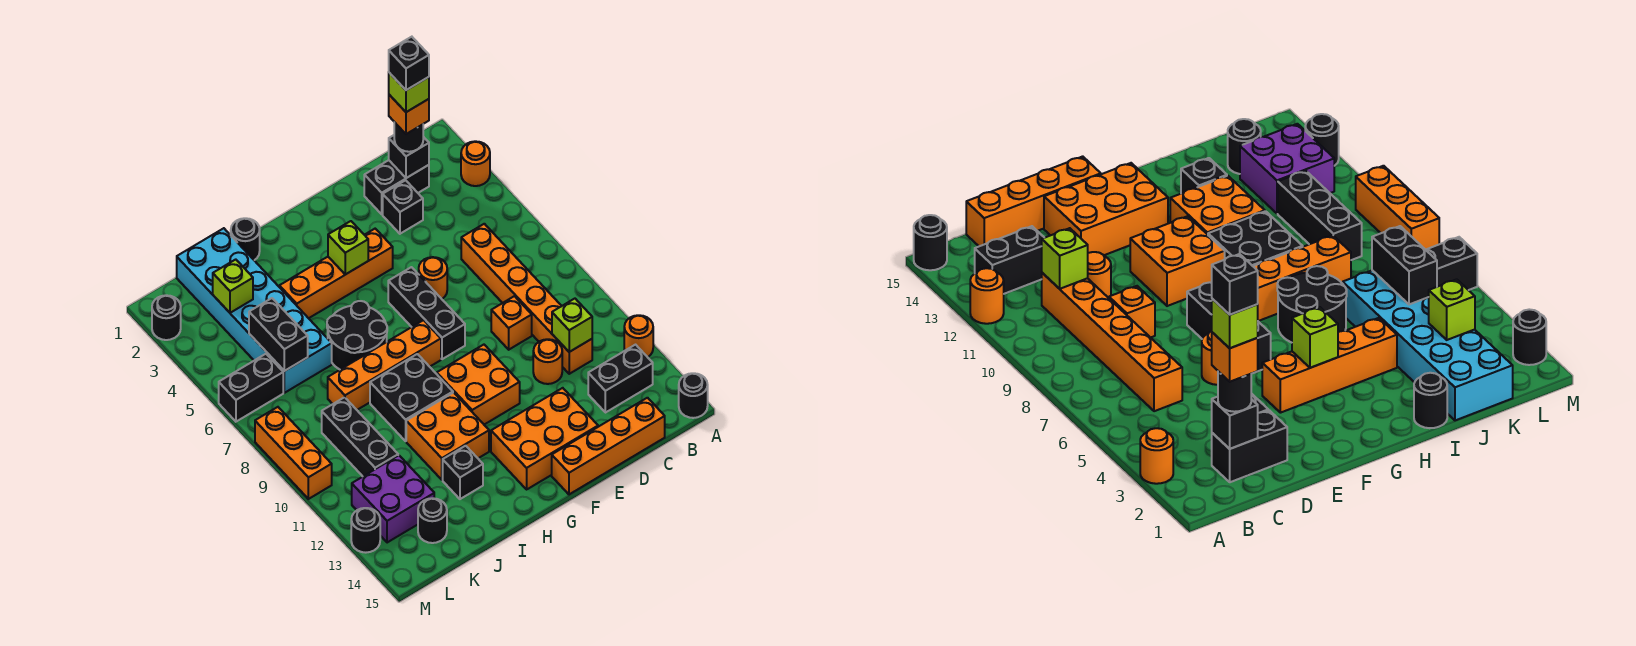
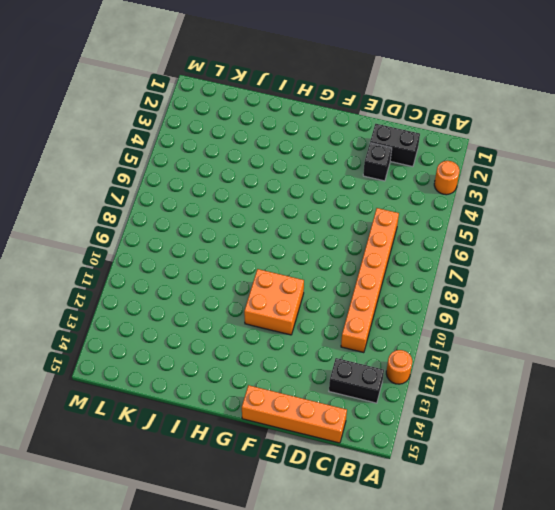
none -> black round brick A15 level 1
none -> orange brick D9 level 1
none -> orange round brick D11 level 1
none -> orange round brick E6 level 1

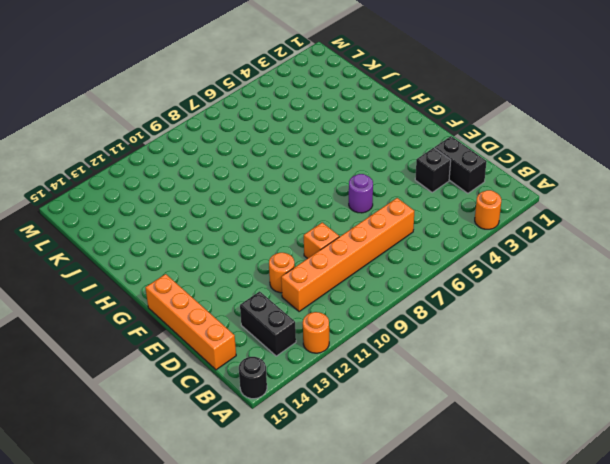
purple round brick E6 level 1 -> orange round brick E6 level 1
none -> orange brick E13:G14 level 1
none -> orange brick F4:I4 level 1
none -> black brick F6:F8 level 1
none -> orange brick F10:G11 level 1

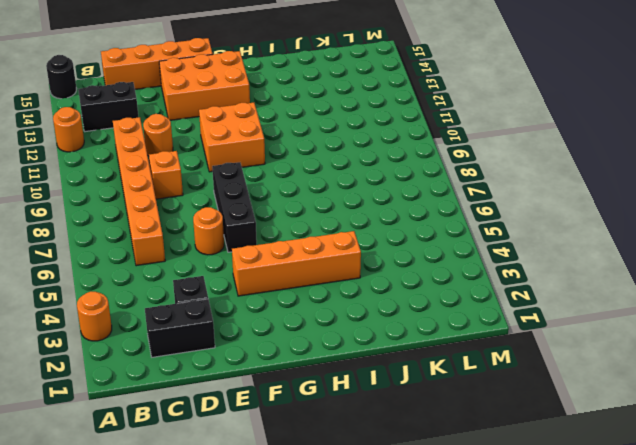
none -> orange brick G8:J8 level 1
none -> black round brick H6:I7 level 1
none -> black brick H9:I10 level 1
none -> orange brick H11:I12 level 1

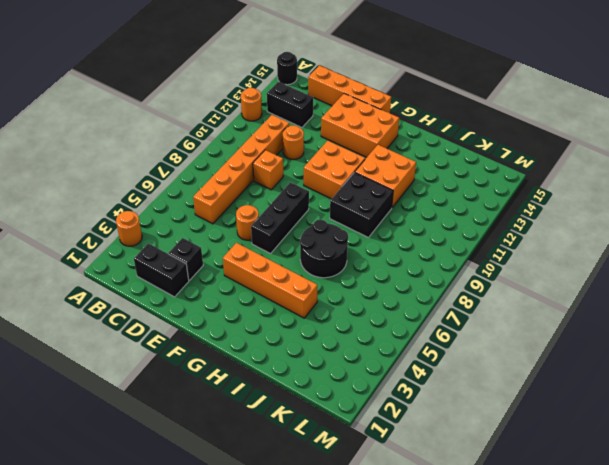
none -> orange brick G8:J8 level 1
none -> black round brick I1 level 1
none -> black brick I13 level 1
none -> cyan brick J1:K6 level 1

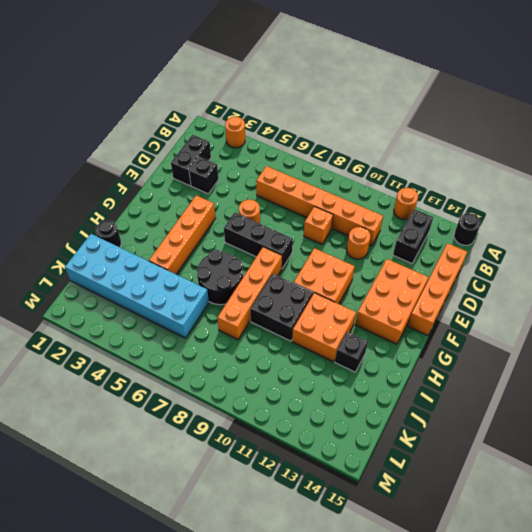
none -> black brick K9:K11 level 1
none -> purple brick K12:L13 level 1
none -> black round brick K14 level 1
none -> black brick L6:M6 level 1

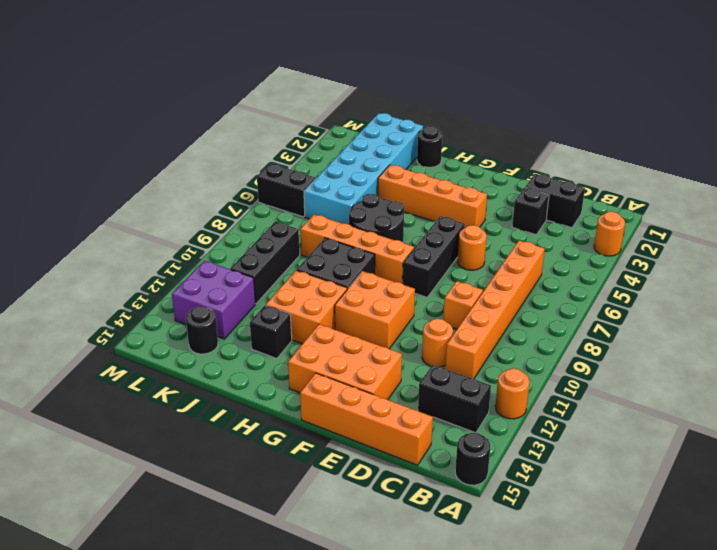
none -> black round brick M2 level 1
none -> orange brick M8:M10 level 1
none -> black round brick M13 level 1
none -> black brick C2 level 2

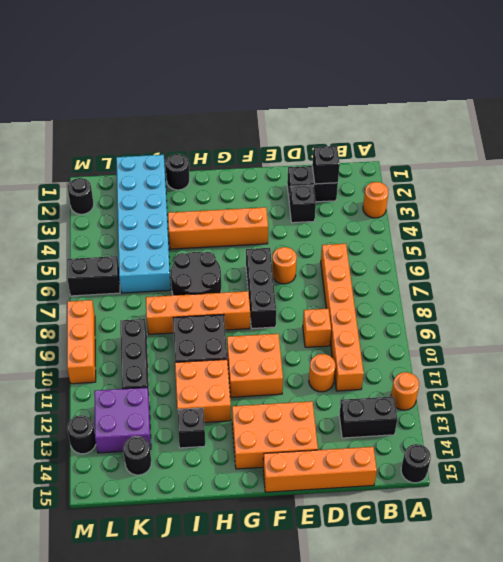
none -> lime brick C11 level 2
none -> lime brick G4 level 2
none -> lime brick K3 level 2
none -> black brick K5:K6 level 2

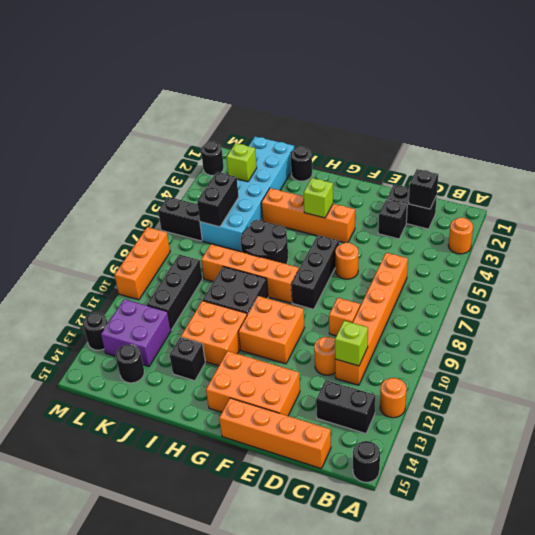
none -> black round brick C2 level 3
none -> orange brick C2 level 4
none -> lime brick C2 level 5
none -> black brick C2 level 6

